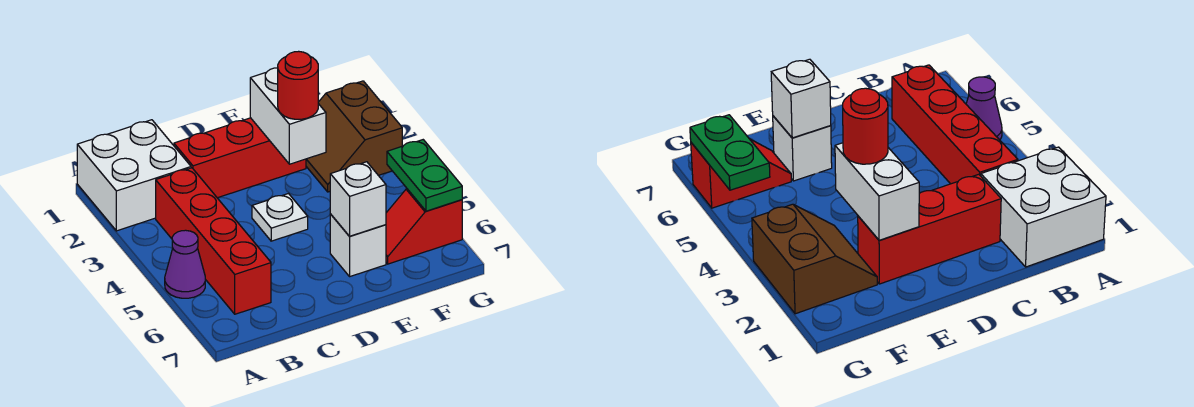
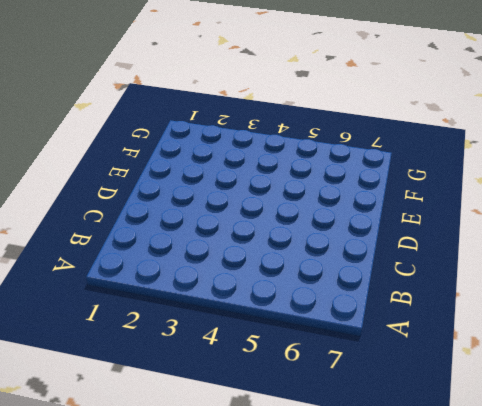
none -> white brick A1:B2 level 1
none -> purple cone A5 level 1
none -> red brick B3:B6 level 1

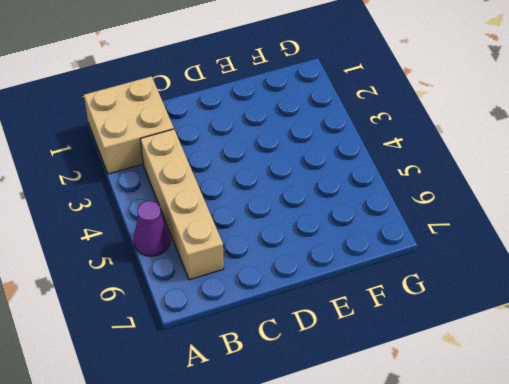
tan brick A1:B2 level 1 -> white brick A1:B2 level 1
tan brick B3:B6 level 1 -> red brick B3:B6 level 1
none -> red brick C2:E2 level 1
none -> white plate D4 level 1
none -> white brick E6 level 1

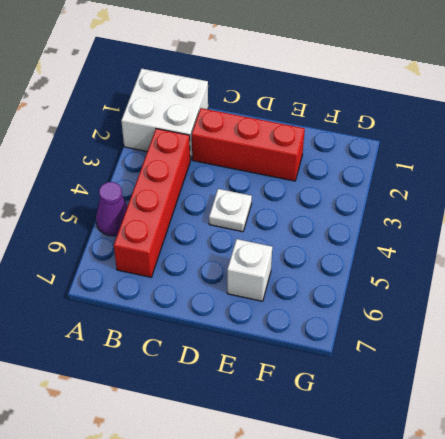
none -> brown slope F2:G3 level 1 top G
none -> red slope F6:G6 level 1 top G
none -> white brick E2:E3 level 2

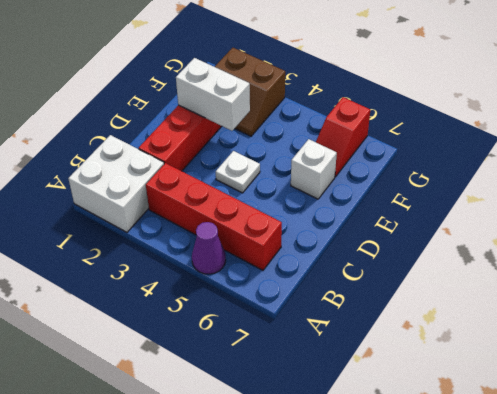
none -> white brick E6 level 2
none -> green plate G5:G6 level 2
none -> red round brick E3 level 3

